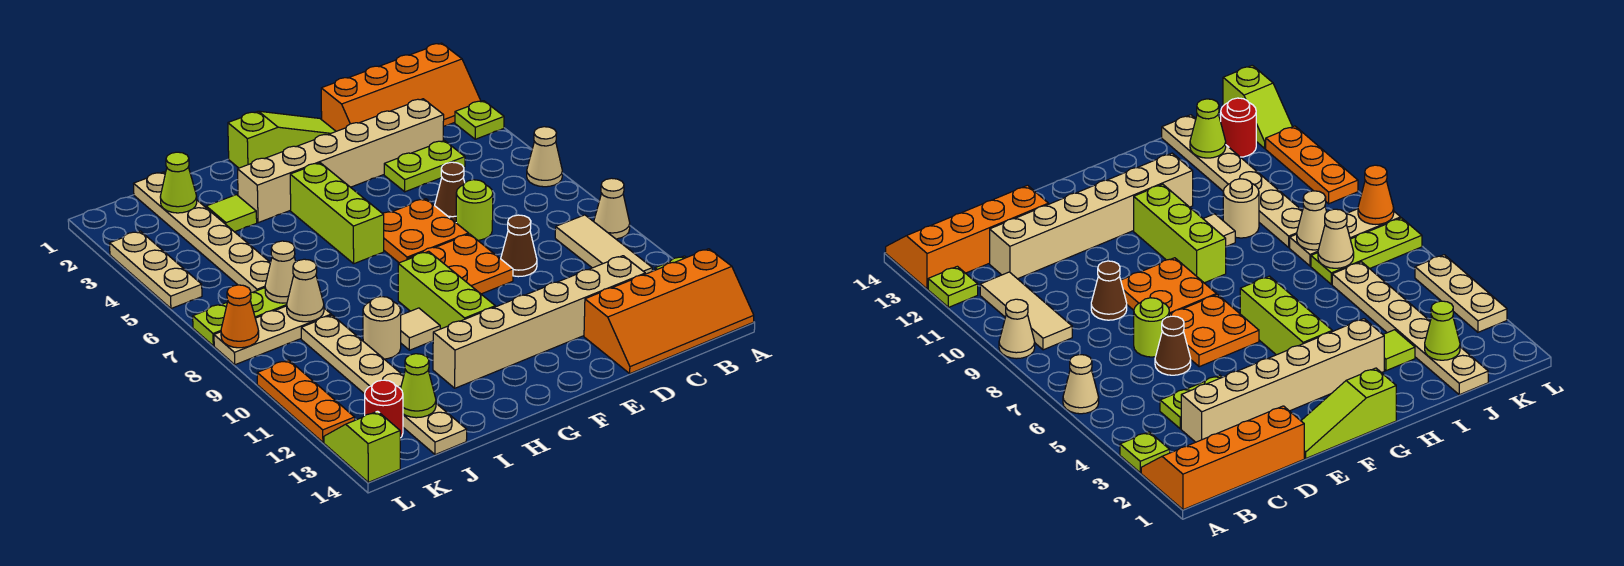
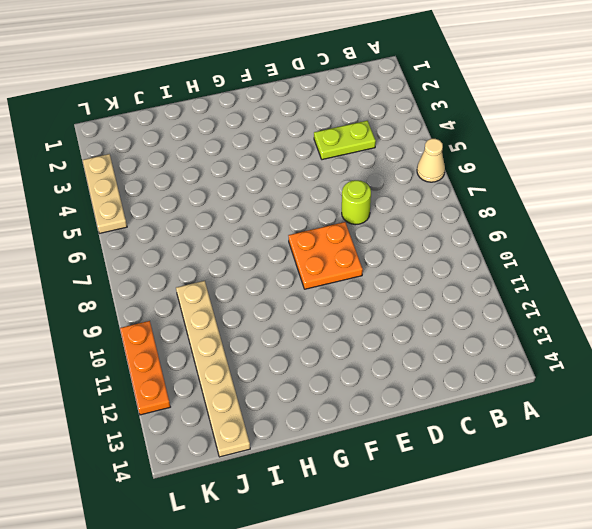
none -> orange slope A1:D2 level 1 top 1
none -> lime plate A3 level 1
none -> tan cone A9 level 1
none -> lime plate A12 level 1

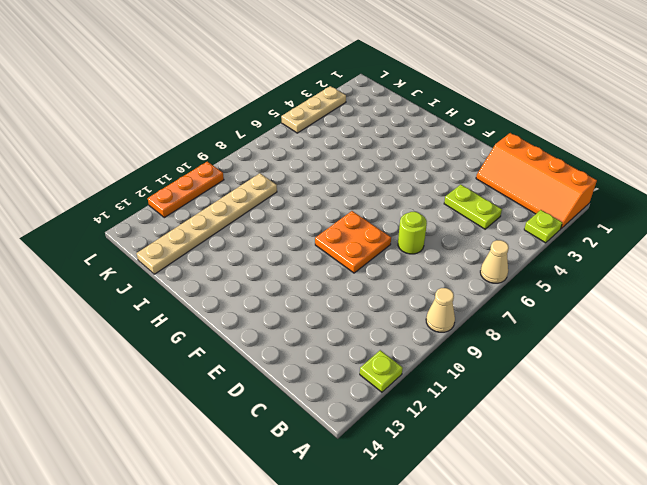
none -> orange slope A13:D14 level 1 top 13
none -> tan tile B9:B11 level 1
none -> tan brick C3:H3 level 1
none -> tan brick C12:H12 level 1

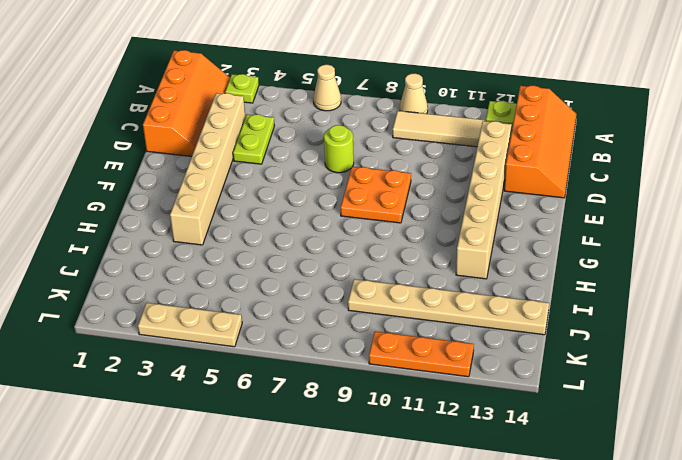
none -> brown cone D6 level 1
none -> brown cone D9 level 1
none -> lime slope E1:G1 level 1 top G
none -> orange plate E6:F7 level 1

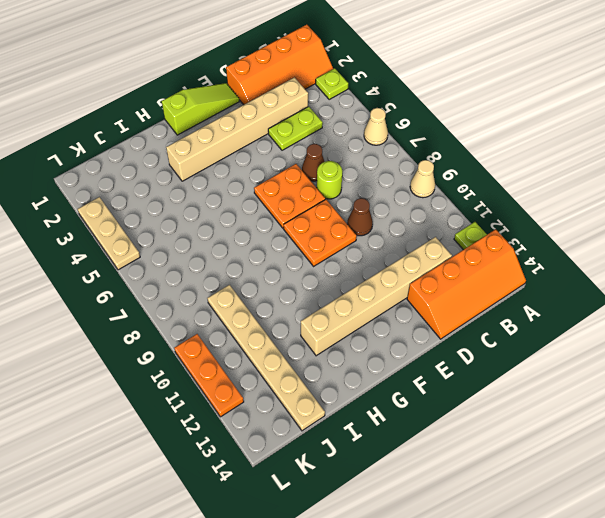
none -> tan tile B9:B11 level 1
none -> lime brick G4:G6 level 1
none -> lime brick G9:G11 level 1
none -> tan tile H10 level 1

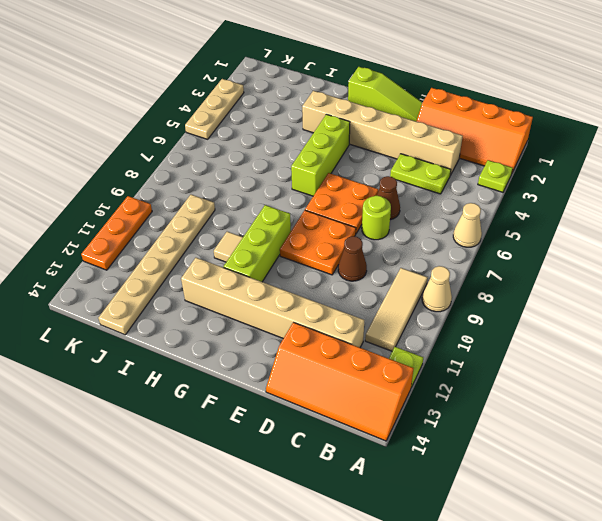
none -> lime tile I3 level 1
none -> tan round brick I10 level 1
none -> tan plate J1:J6 level 1
none -> lime plate J7:L7 level 1

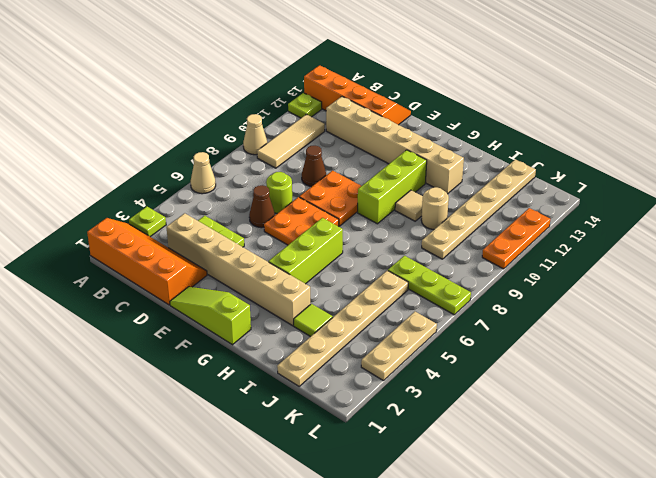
none -> tan plate J8:L8 level 1
none -> red round brick K13 level 1
none -> lime slope L13:L14 level 1 top 14
none -> lime cone J2 level 2

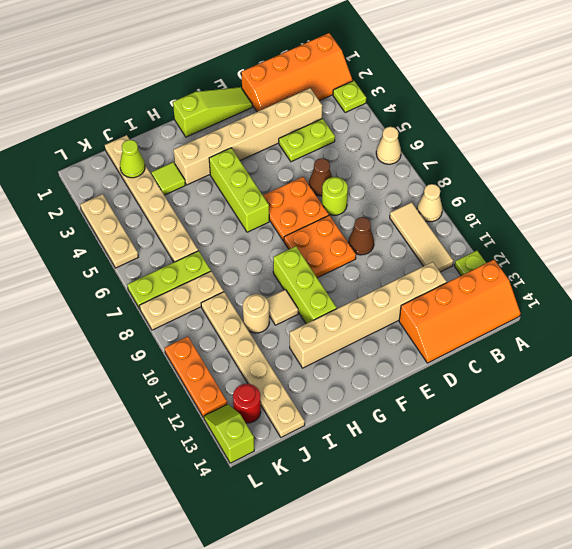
none -> tan cone J7 level 2
none -> tan cone J8 level 2
none -> lime cone J13 level 2
none -> orange cone L8 level 2

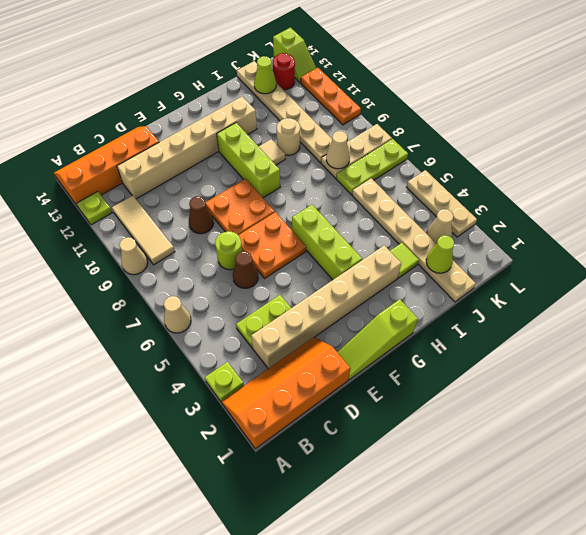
tan cone K3 level 1 -> tan cone J7 level 2
none -> orange cone L8 level 2

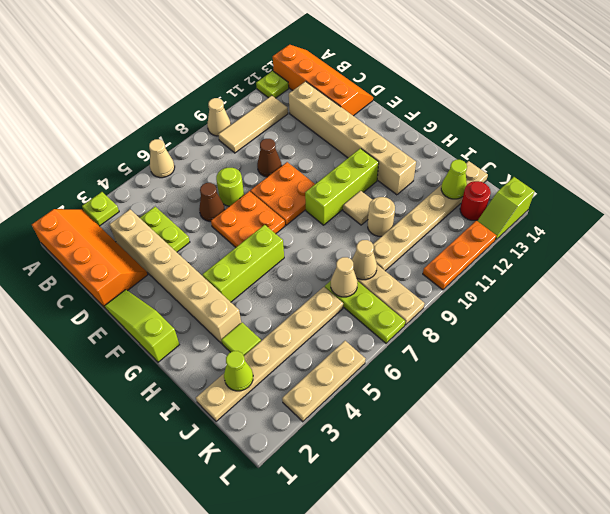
none -> orange cone L8 level 2

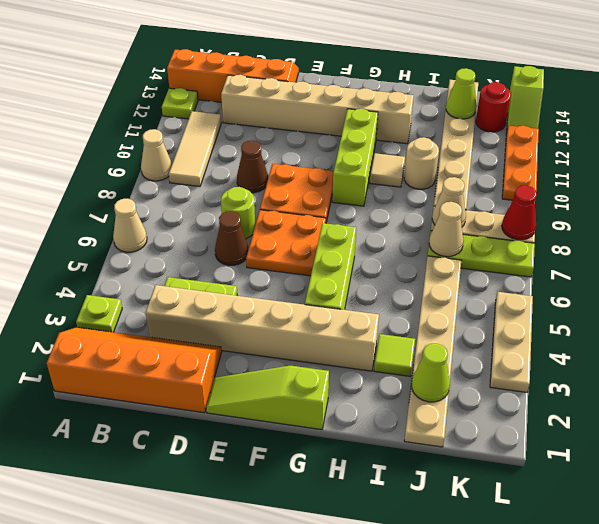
red cone L8 level 2 -> orange cone L8 level 2

